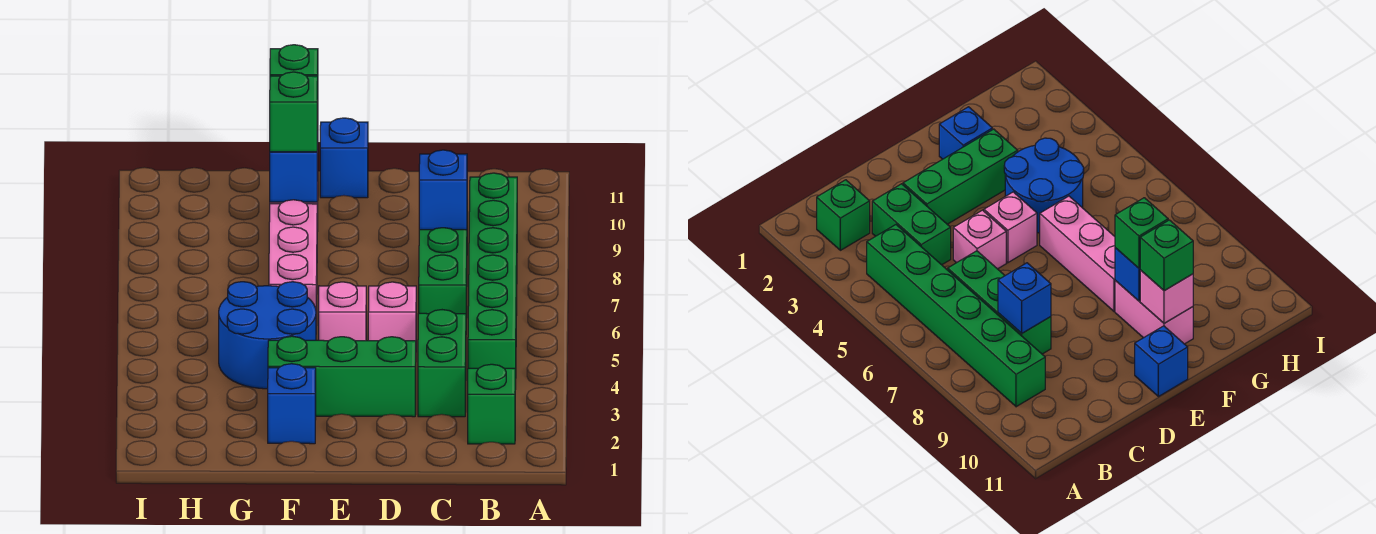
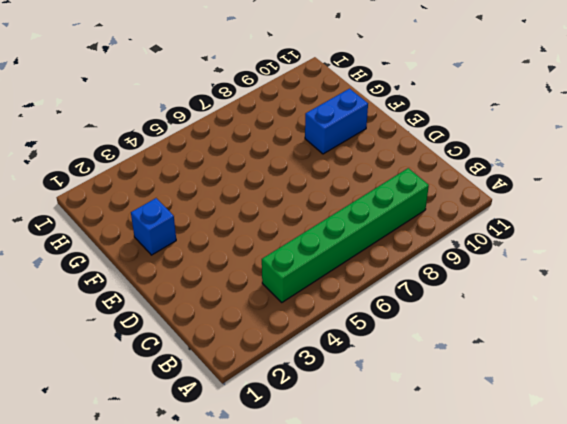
blue brick F9:F10 level 1 -> pink brick F9:F10 level 1
none -> green brick B2 level 1
none -> green brick C3:C4 level 1
none -> green brick C6:C8 level 1

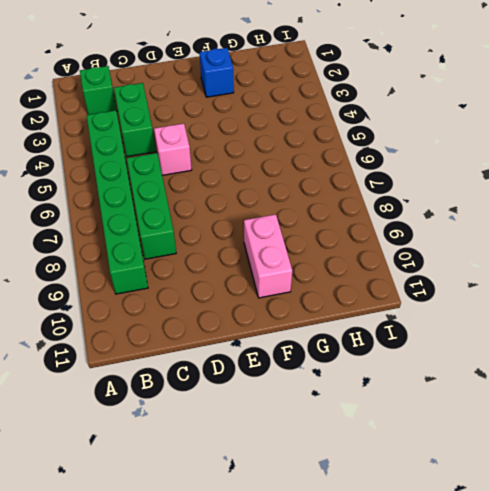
none -> green brick D3:F3 level 1
none -> pink brick E5 level 1
none -> blue brick E11 level 1

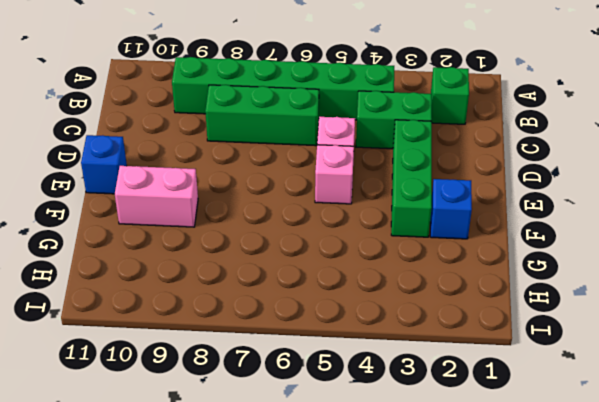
none -> blue round brick F4:G5 level 1
none -> pink brick F6:F8 level 1
none -> blue brick C8 level 2

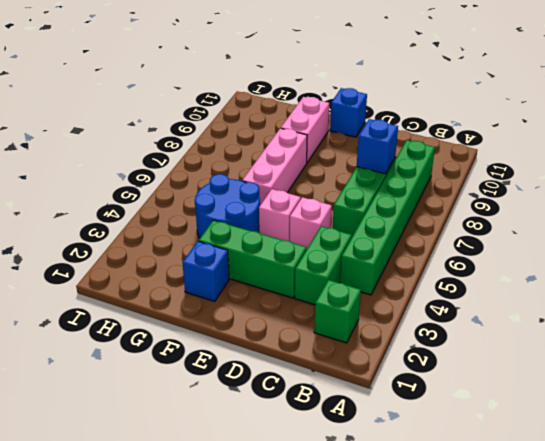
none -> blue brick F9 level 2
none -> pink brick F10 level 2
none -> green brick F9 level 3

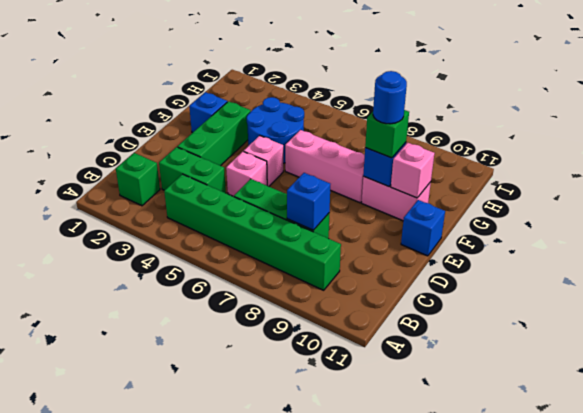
blue round brick F9 level 4 -> none
none -> green brick F10 level 3

